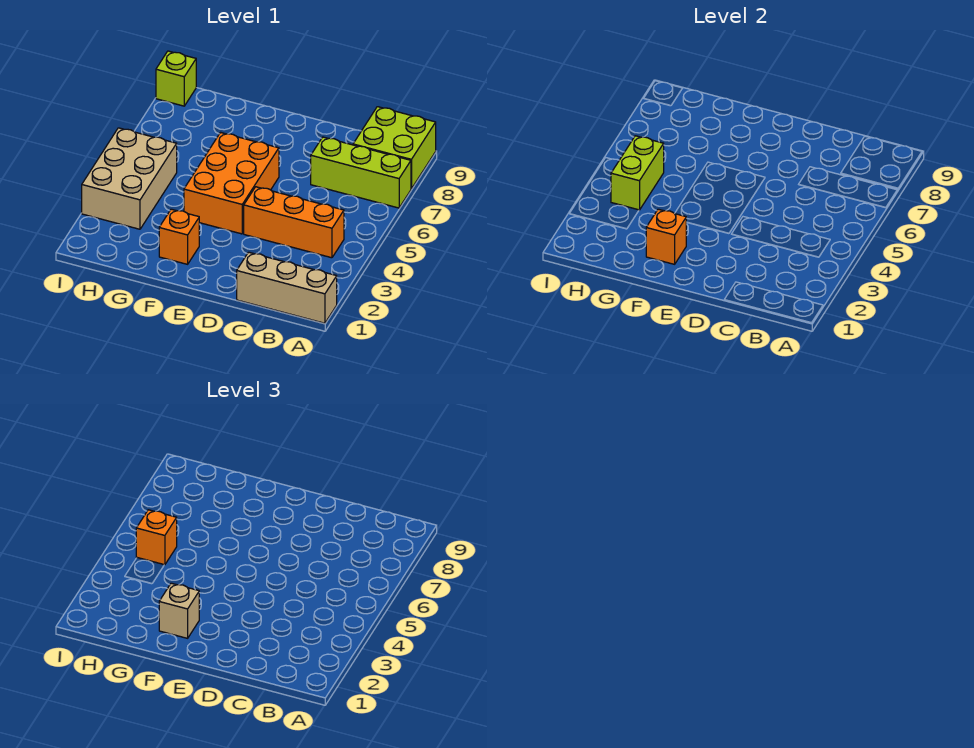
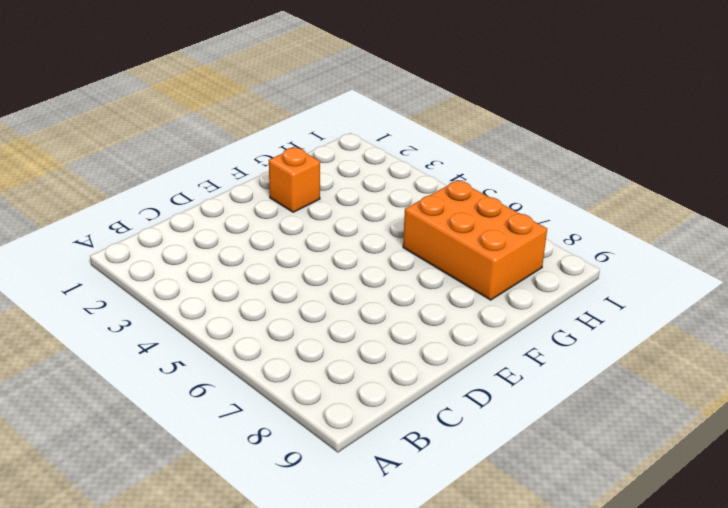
orange brick G6:H8 level 1 -> orange brick E4:F6 level 1
none -> tan brick A1:C1 level 1
none -> lime brick A7:C7 level 1
none -> lime brick A8:B9 level 1

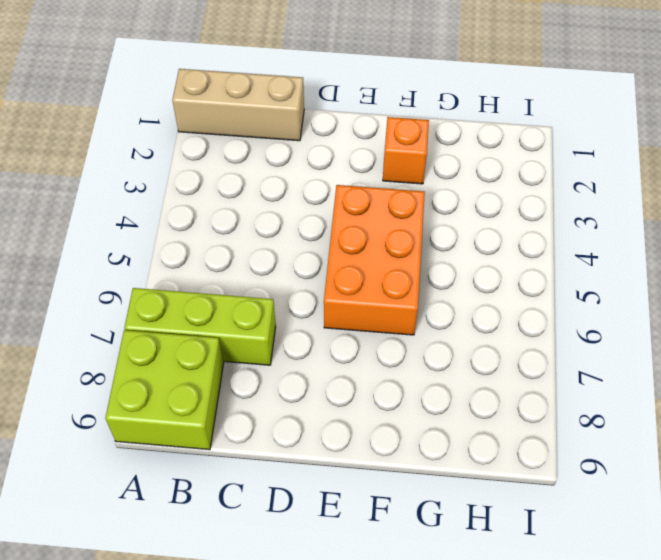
none -> orange brick B4:D4 level 1
none -> tan brick H3:I5 level 1
none -> lime brick I9 level 1

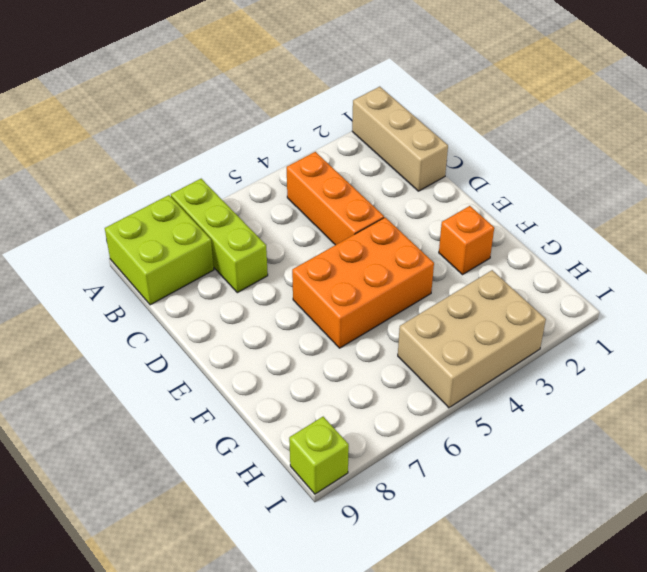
none -> orange brick F2 level 2
none -> lime brick H4:H5 level 2
none -> tan brick F2 level 3

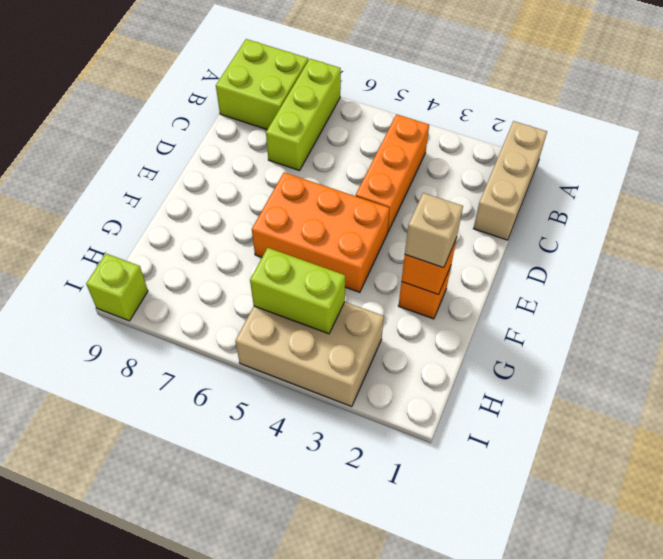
none -> orange brick H5 level 3

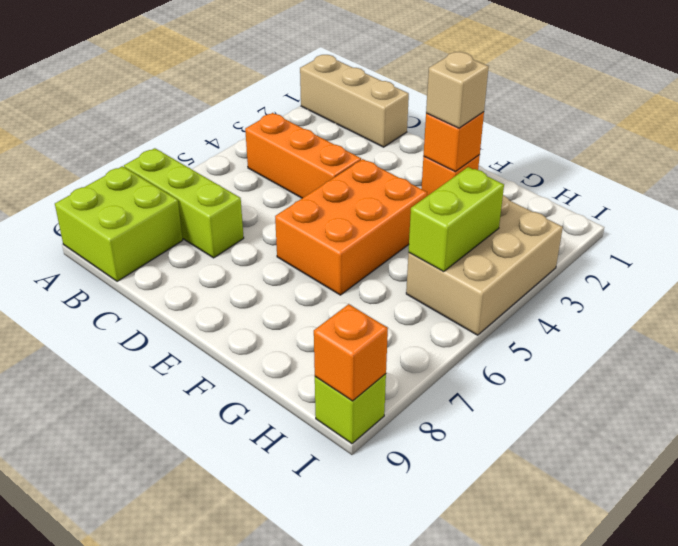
orange brick I9 level 2 -> orange brick H5 level 3

